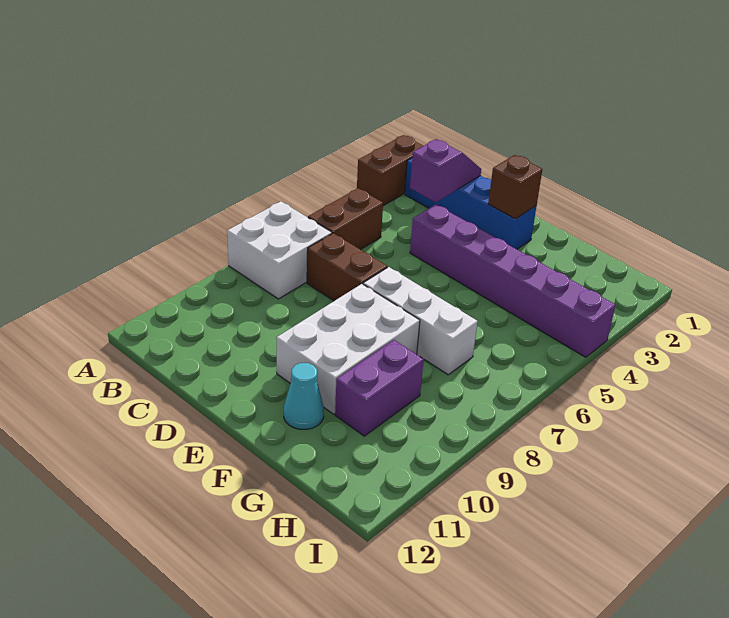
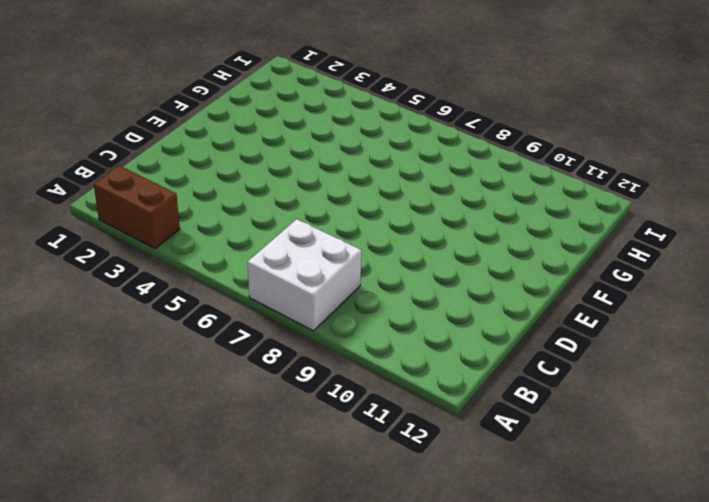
none -> blue brick B2:E2 level 1
none -> brown brick B5:B6 level 1
none -> brown brick C7:D7 level 1

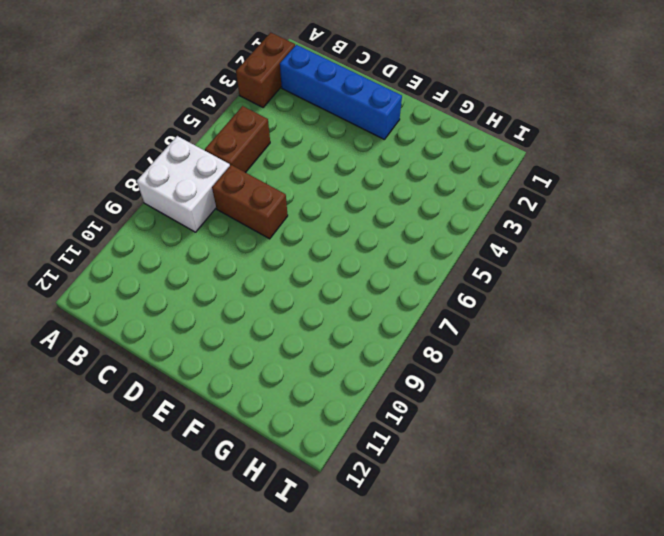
none -> purple brick D4:I4 level 1
none -> white brick E7:G7 level 1
none -> white brick E8:F10 level 1

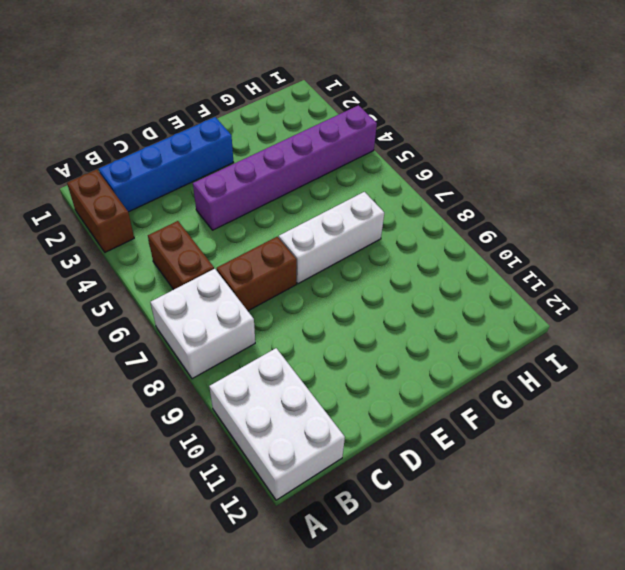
white brick A10:B12 level 1 -> white brick E8:F10 level 1
none -> cyan cone F11 level 1
none -> purple brick G9:G10 level 1
none -> purple slope C2:C3 level 2 top 3

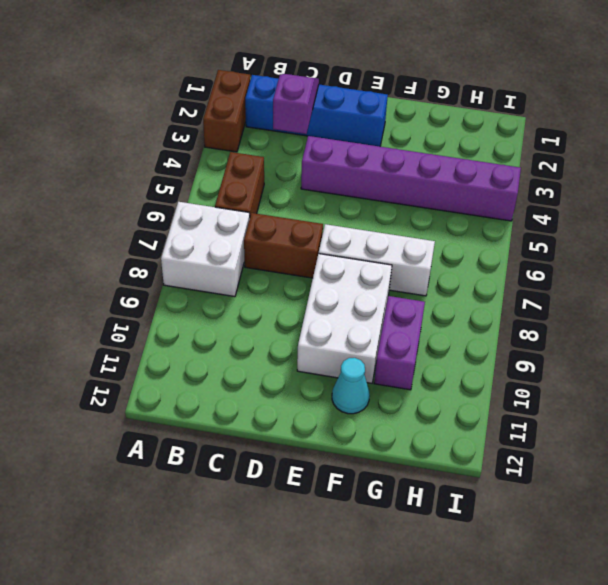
none -> brown brick E2 level 2

